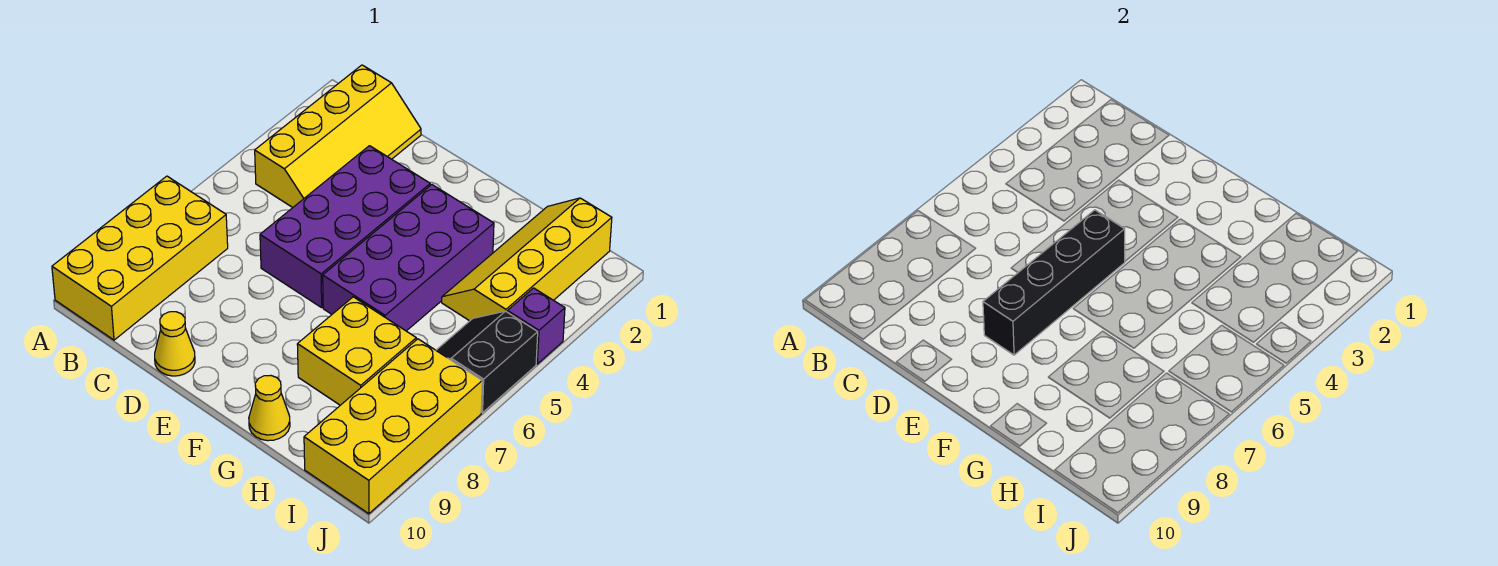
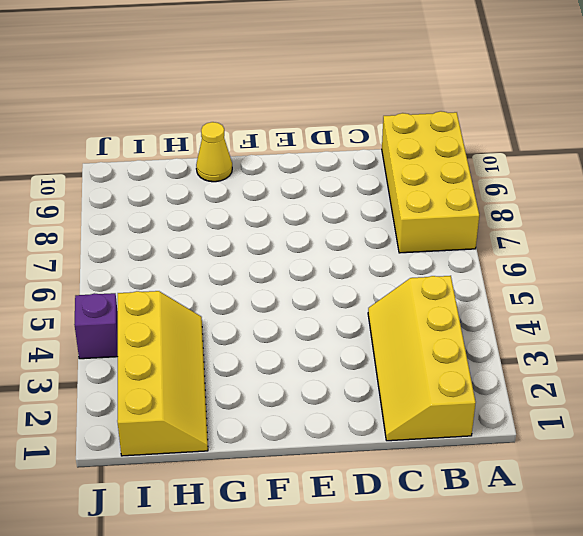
none -> purple brick D3:E6 level 1
none -> yellow cone D10 level 1
none -> purple brick F3:G6 level 1

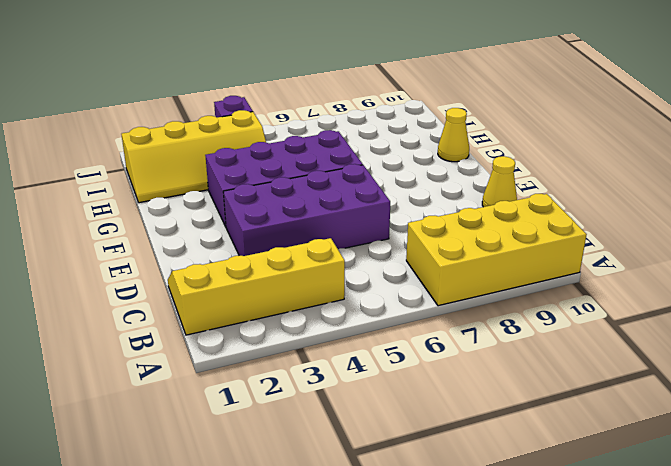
none -> yellow brick G7:H8 level 1
none -> black slope I5:J6 level 1 top J
none -> yellow brick I7:J10 level 1

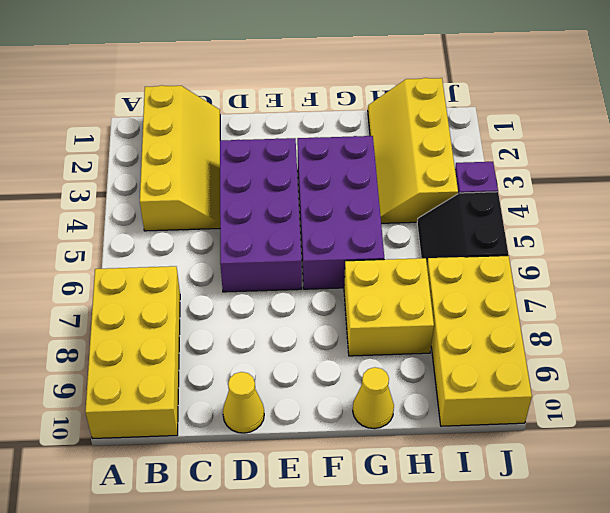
none -> black brick E5:E8 level 2

